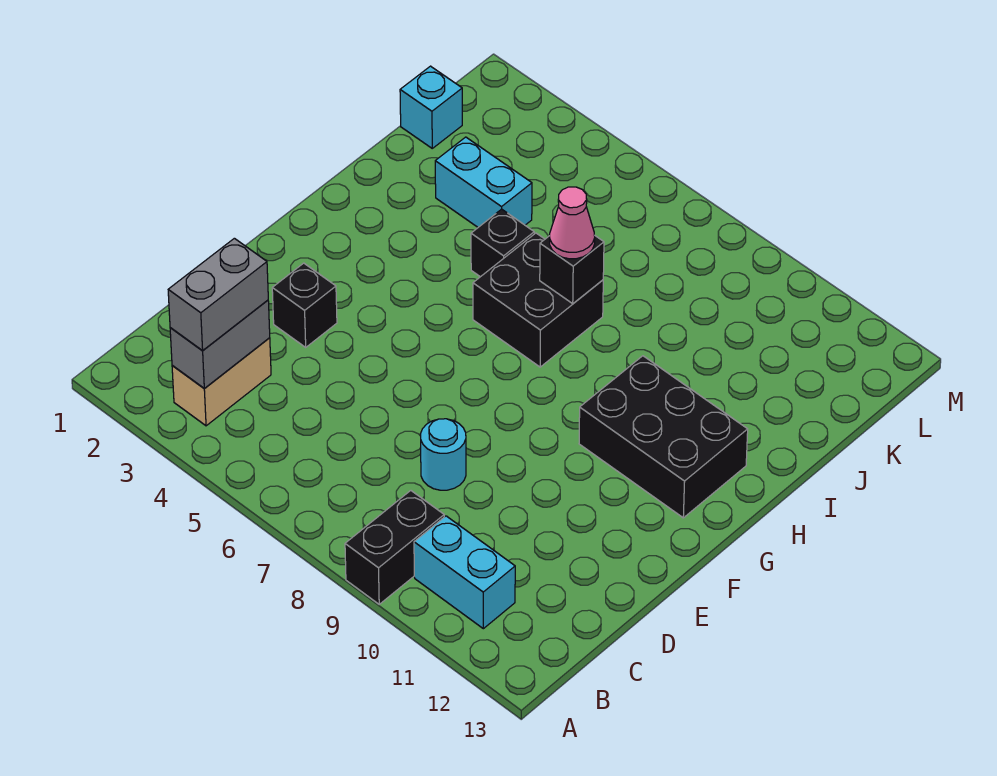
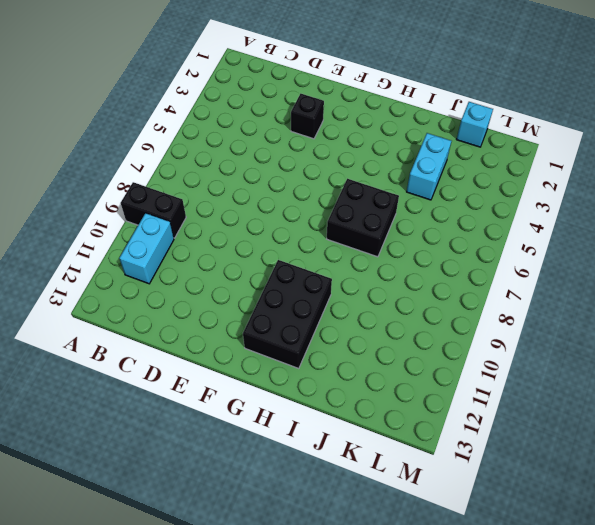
none -> tan brick B3:C3 level 1
none -> cyan round brick D8 level 1
none -> black brick I5 level 1

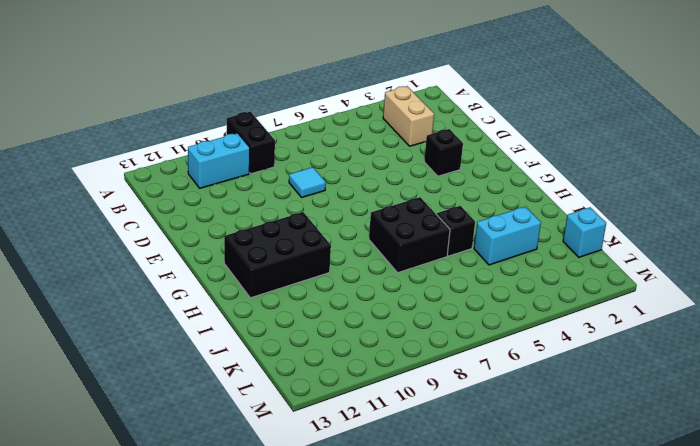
cyan tile D8 level 1 -> cyan round brick D8 level 1
none -> grey brick B3:C3 level 2
none -> black brick I7 level 2
none -> grey brick B3:C3 level 3

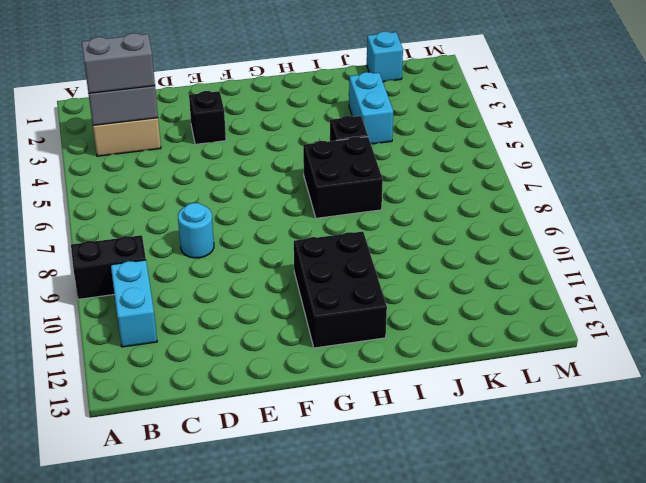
none -> black brick I7 level 2
none -> pink cone I7 level 3

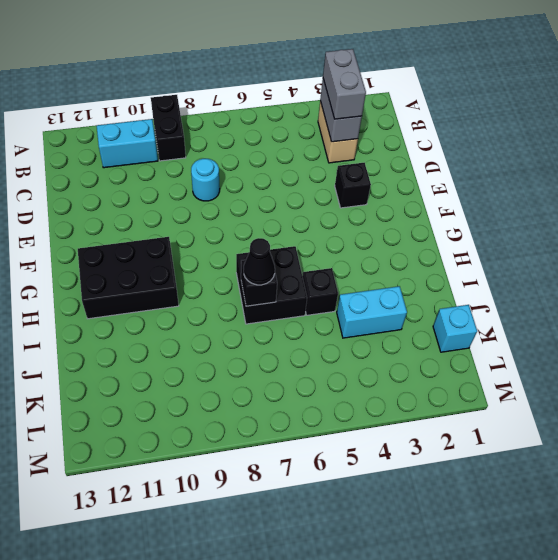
black cone I7 level 3 -> pink cone I7 level 3

